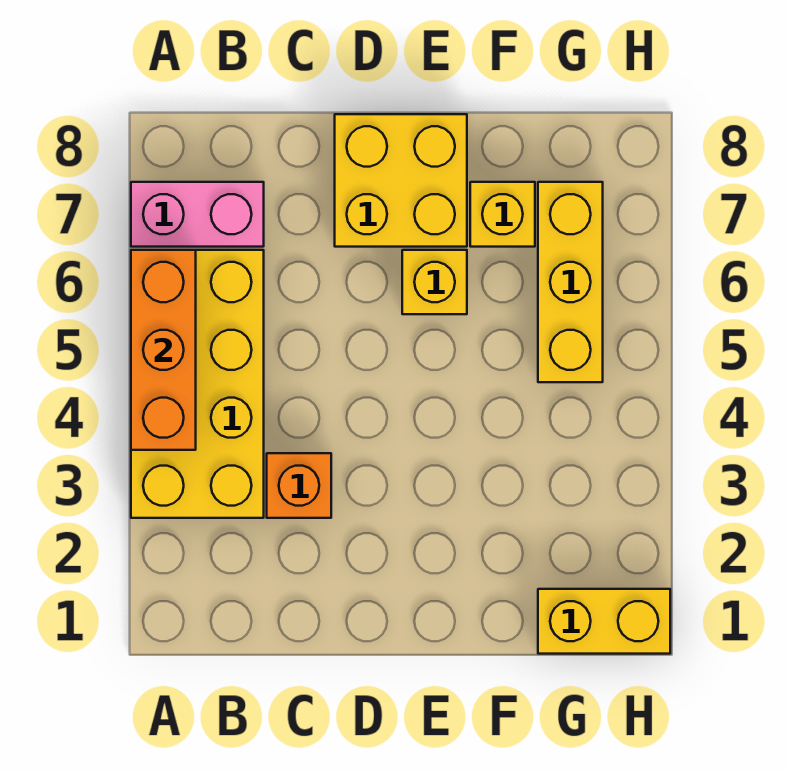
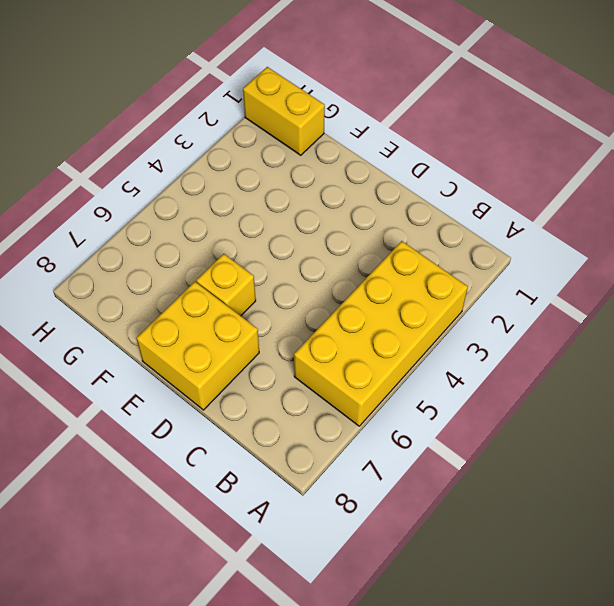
none -> pink brick A7:B7 level 1
none -> orange brick C3 level 1

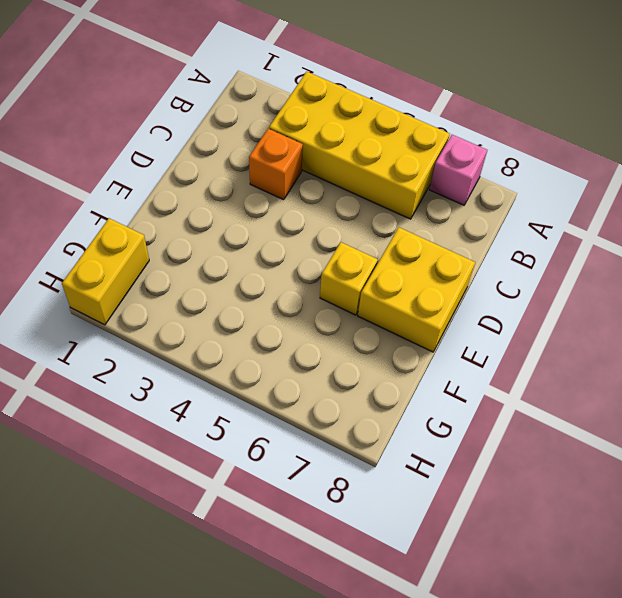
pink brick A7 level 1 -> pink brick A7:B7 level 1
none -> yellow brick F7 level 1
none -> yellow brick G5:G7 level 1

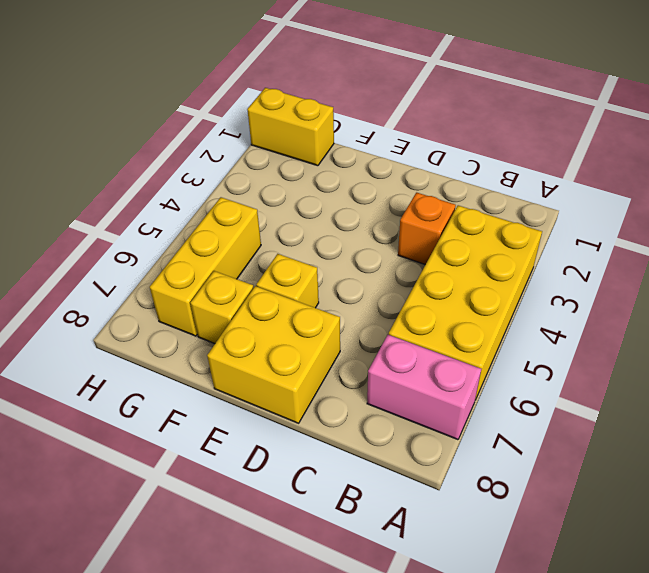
none -> orange brick A4:A6 level 2

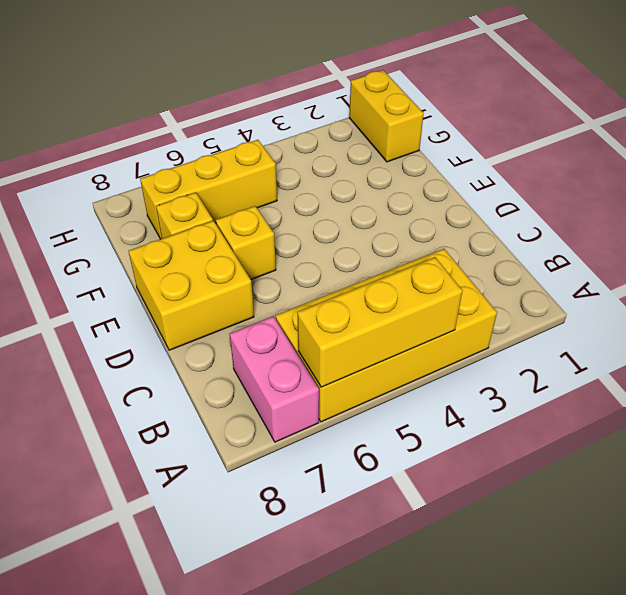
yellow brick A4:A6 level 2 -> orange brick A4:A6 level 2
none -> orange brick C3 level 1

